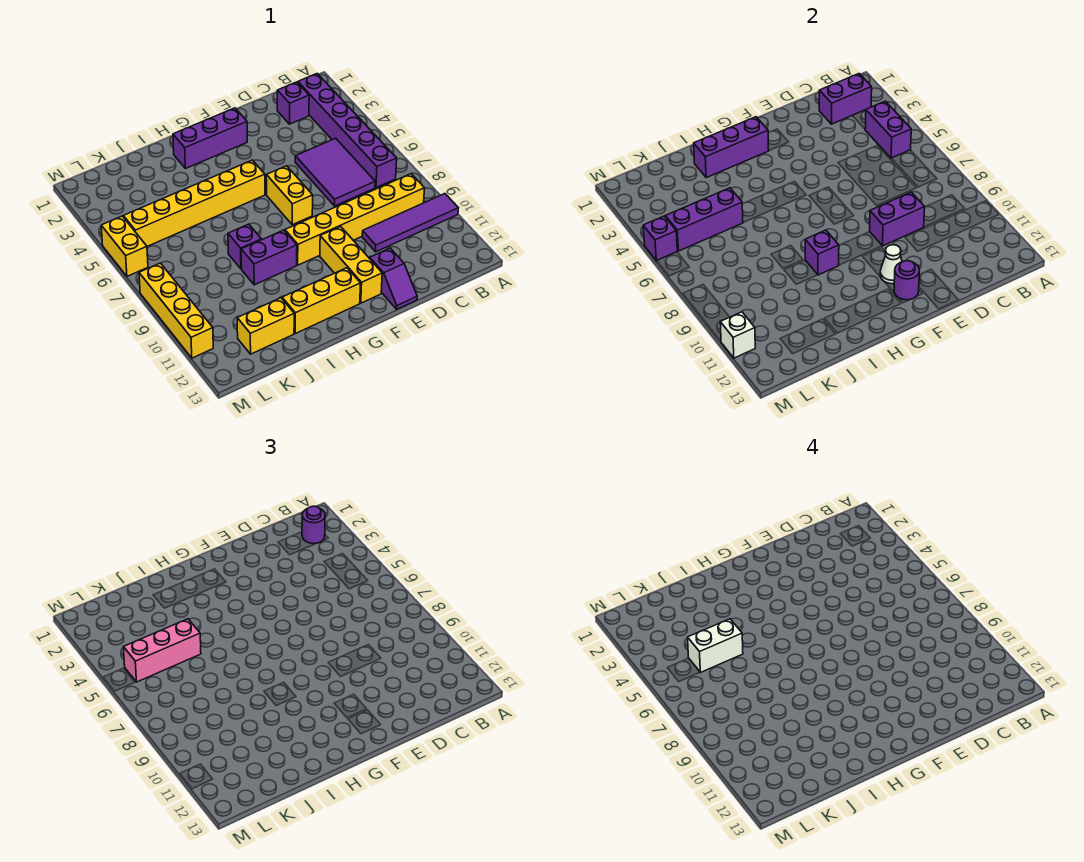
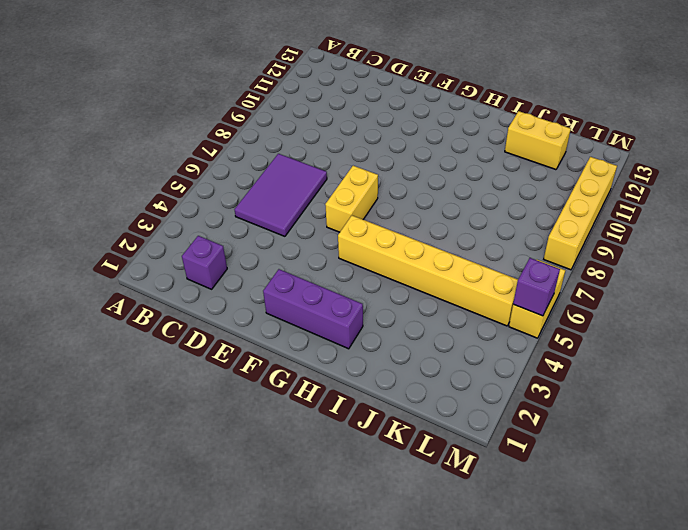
none -> purple tile A10:D10 level 1
none -> purple brick B2:B7 level 1
none -> yellow brick B9:G9 level 1

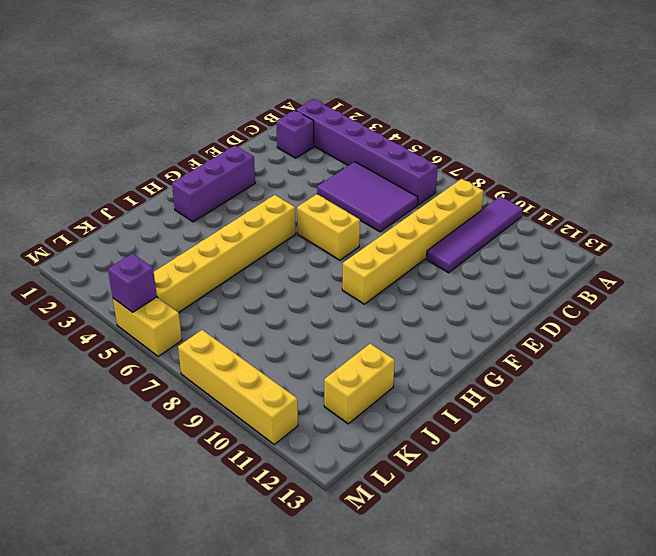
none -> purple slope E12:E13 level 1 top 12
none -> yellow brick F10:F12 level 1
none -> yellow brick G12:I12 level 1

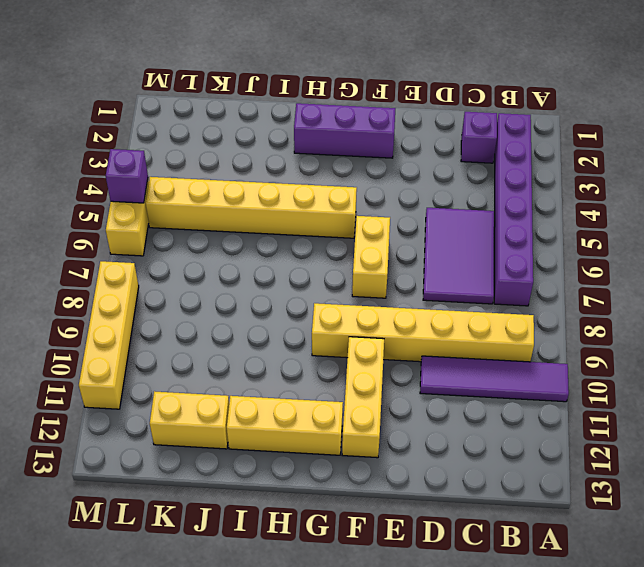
none -> purple slope E12:E13 level 1 top 12
none -> purple brick H9:I9 level 1
none -> purple brick I8 level 1

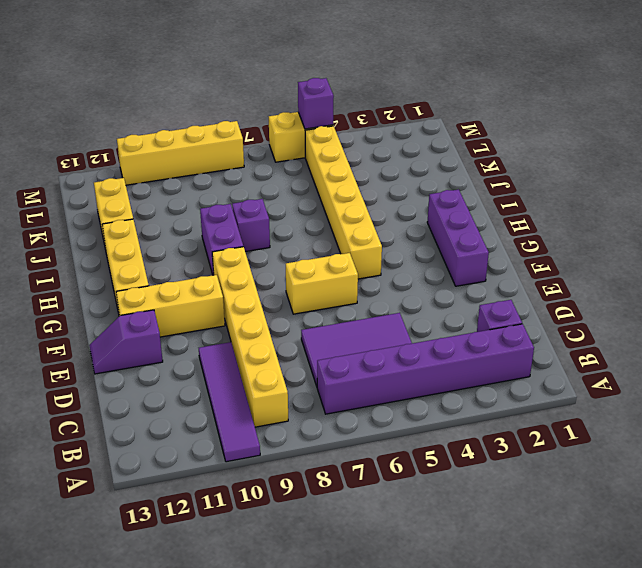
none -> purple brick B2:C2 level 2
none -> purple brick B4:B5 level 2
none -> purple brick D9:E9 level 2

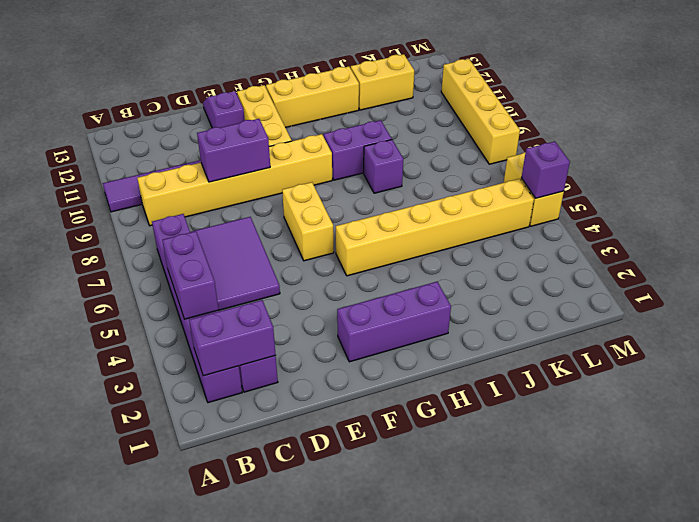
none -> white cone F11 level 2
none -> purple round brick F12 level 2
none -> purple brick G2:I2 level 2

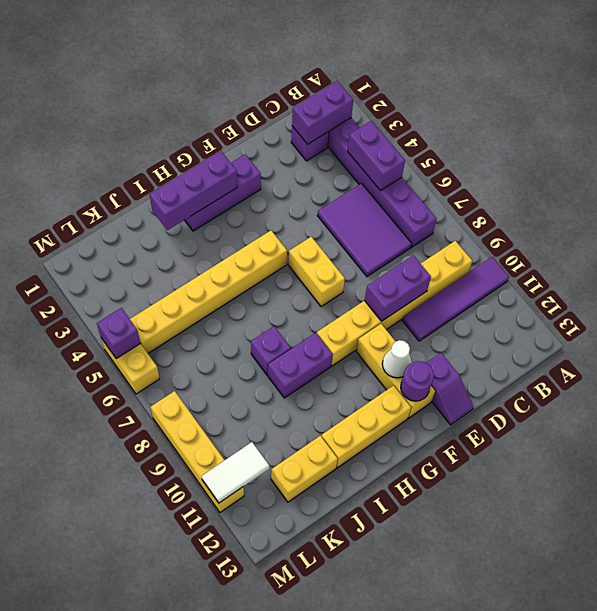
white tile L11:M11 level 2 -> white brick M11 level 2
none -> purple brick H9 level 2
none -> purple brick J5:L5 level 2
none -> purple round brick B2 level 3

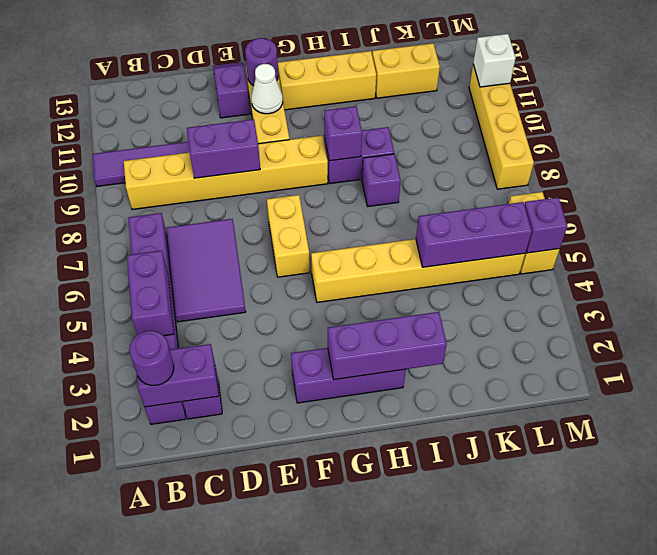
none -> pink brick J5:L5 level 3
none -> white brick J5:K5 level 4

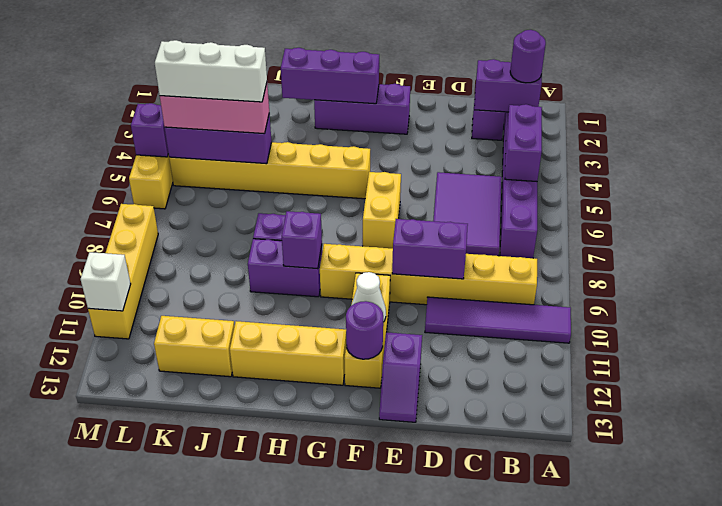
white brick J5:L5 level 4 -> white brick J5:K5 level 4

